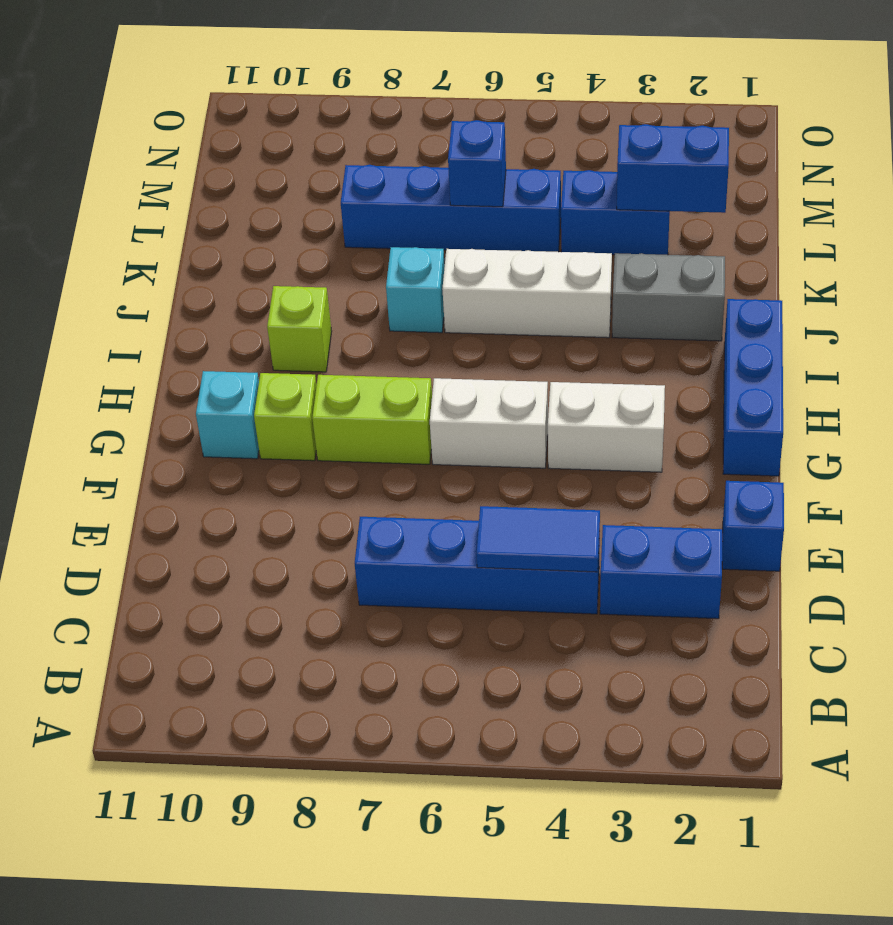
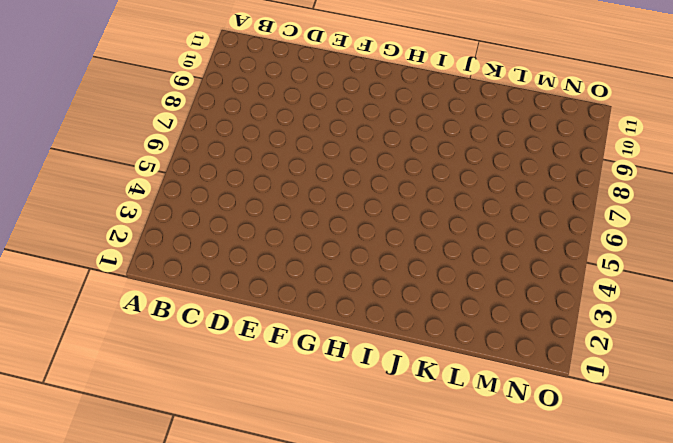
none -> blue brick D2:D3 level 1
none -> blue brick D4:D7 level 1
none -> blue brick E1 level 1

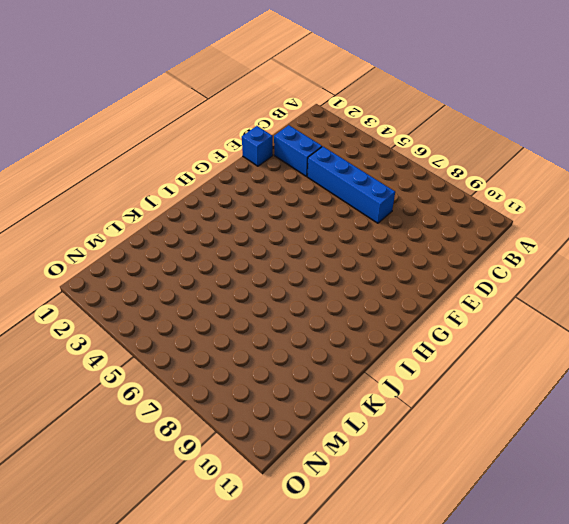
none -> blue brick G1:I1 level 1
none -> white brick G3:G4 level 1
none -> white brick G5:G6 level 1

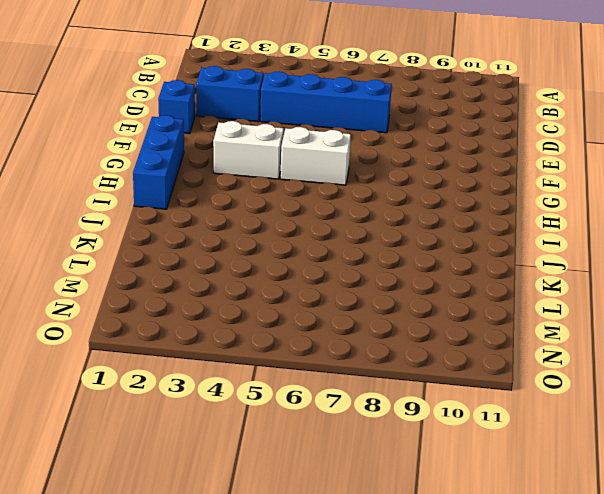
none -> lime brick G7:G8 level 1
none -> lime brick G9 level 1
none -> cyan brick G10 level 1

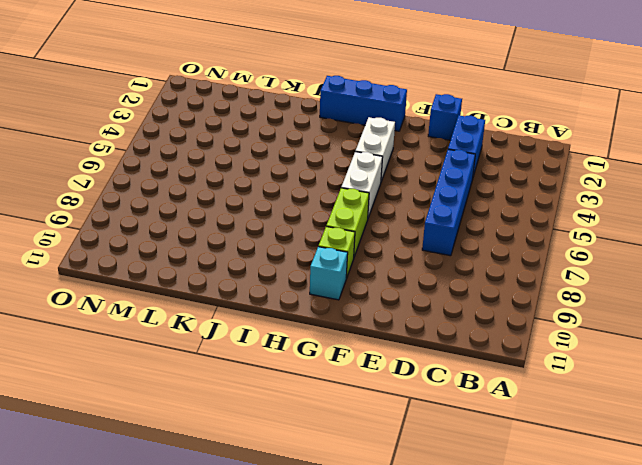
none -> lime brick I9 level 1
none -> grey brick J2:J3 level 1
none -> white brick J4:J6 level 1

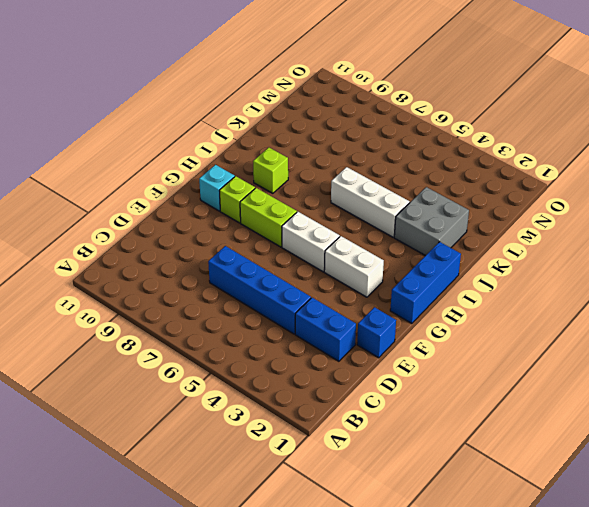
grey brick J2:K3 level 1 -> grey brick J2:J3 level 1
none -> cyan brick J7 level 1
none -> blue brick L3:L4 level 1
none -> blue brick L5:L8 level 1

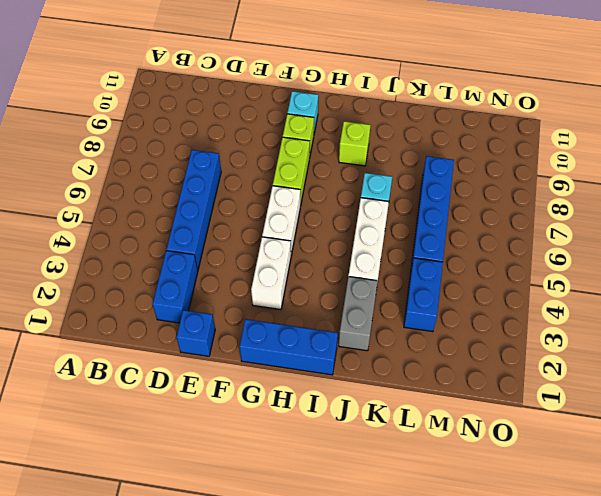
none -> blue tile D4:D5 level 2
none -> blue brick L2:L3 level 2
none -> blue brick L6 level 2

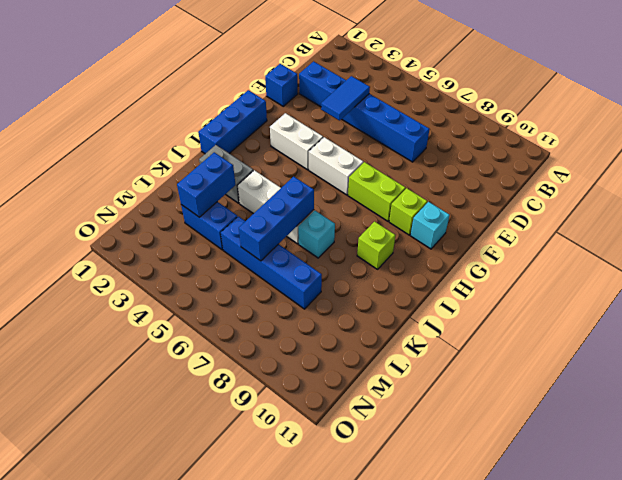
blue tile D4:E4 level 2 -> blue tile D4:D5 level 2
blue brick J6:L6 level 2 -> blue brick L6 level 2
blue brick K3:L3 level 2 -> blue brick L2:L3 level 2

